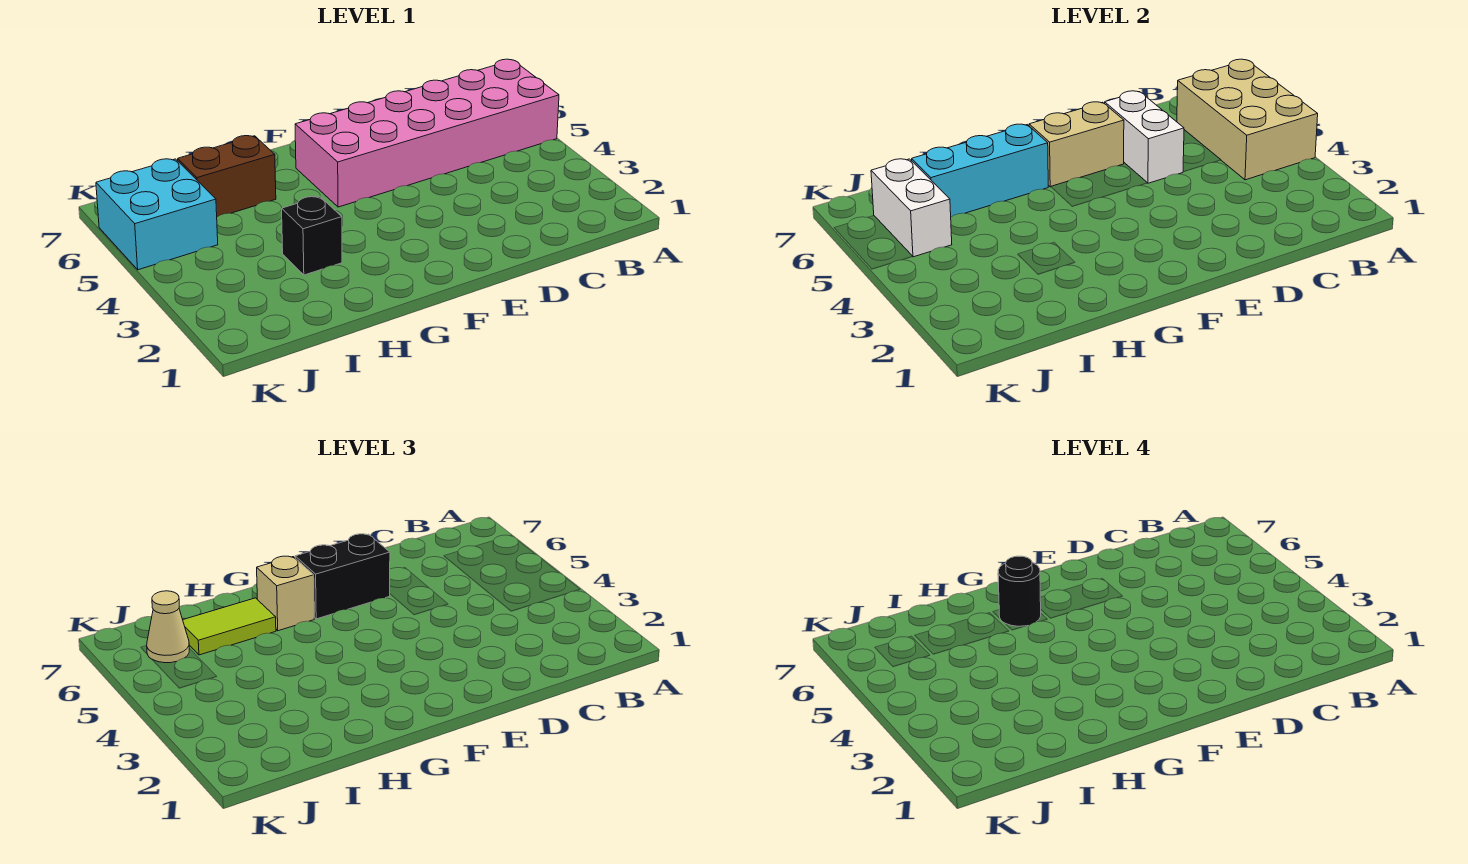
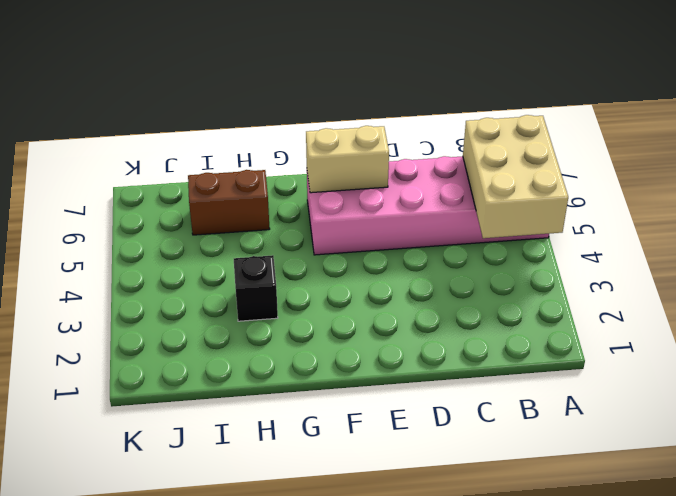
none -> cyan brick J5:K6 level 1
none -> white brick D5:D6 level 2
none -> cyan brick G6:I6 level 2

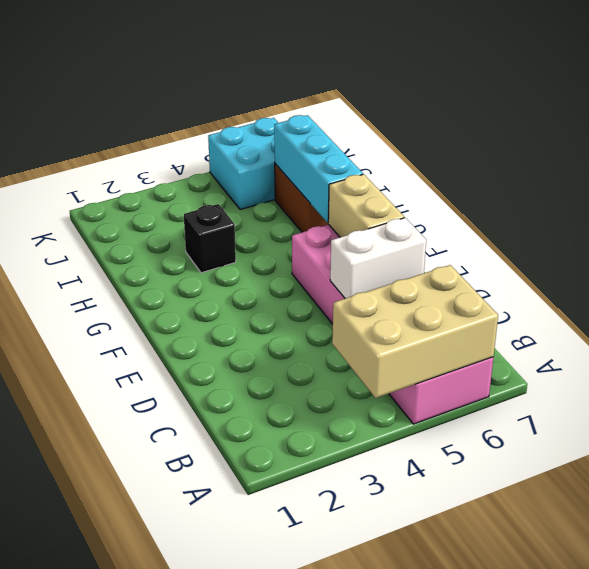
none -> white brick J5:J6 level 2
none -> black brick E6:F6 level 3
none -> tan brick G6 level 3

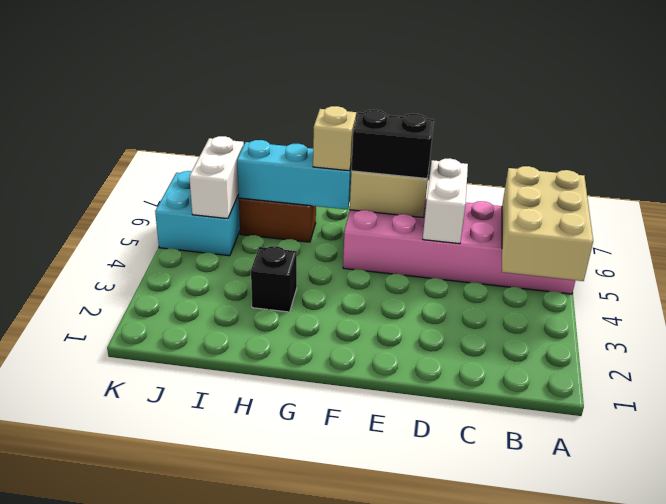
none -> lime tile H6:I6 level 3
none -> tan cone J6 level 3
none -> black round brick G6 level 4

